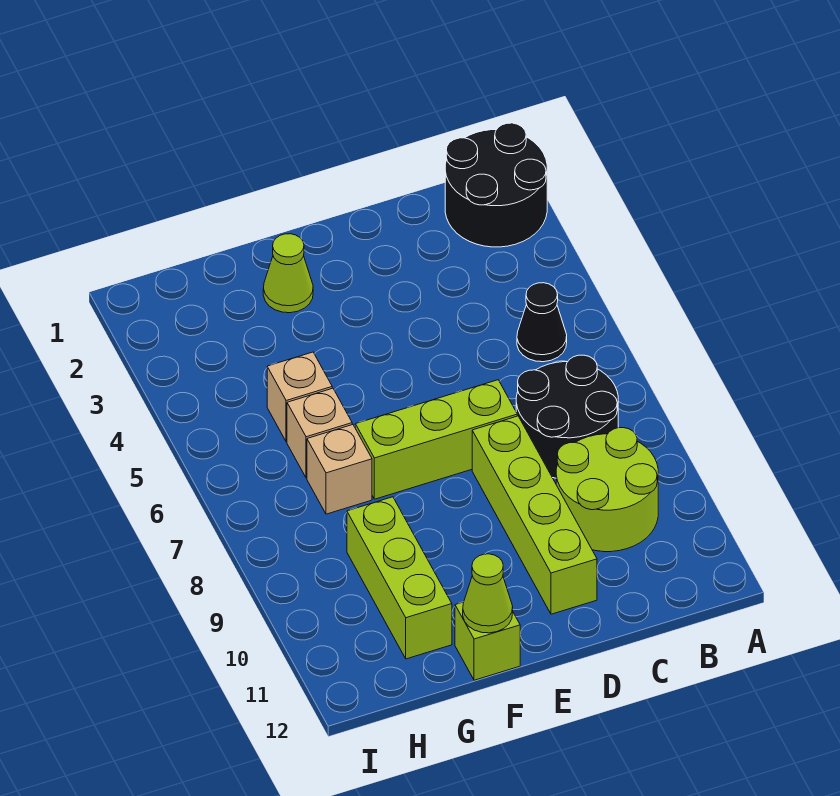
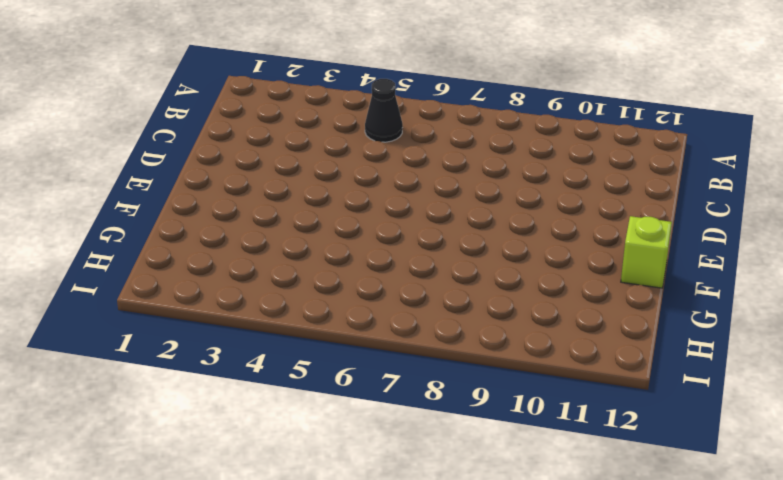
none -> black round brick A1:B2 level 1
none -> black round brick B7:C8 level 1
none -> lime round brick B9:C10 level 1

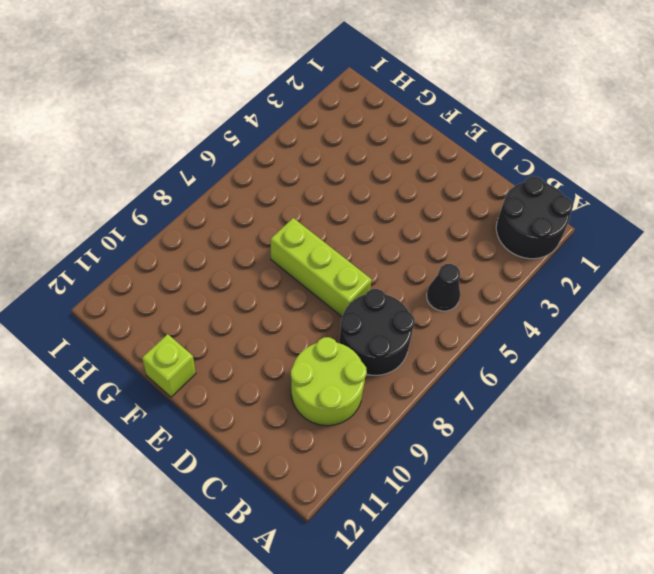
none -> lime brick D8:D11 level 1
none -> lime cone F2 level 1
none -> tan brick G5 level 1

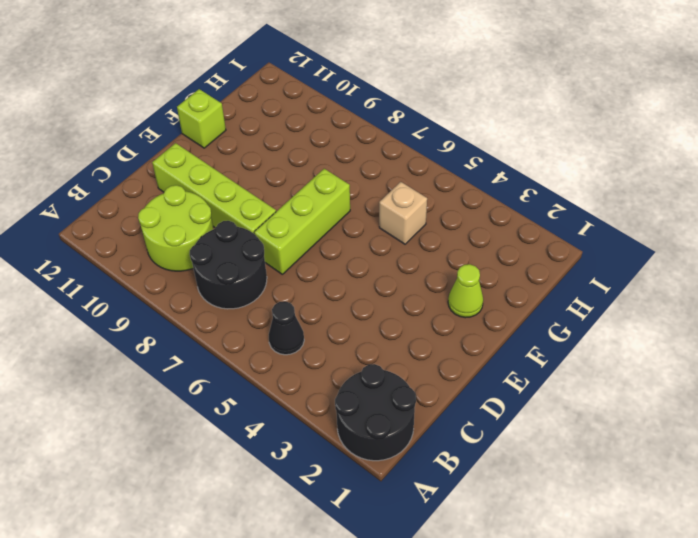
none -> tan brick G6 level 1
none -> tan brick G7 level 1
none -> lime brick G9:G11 level 1

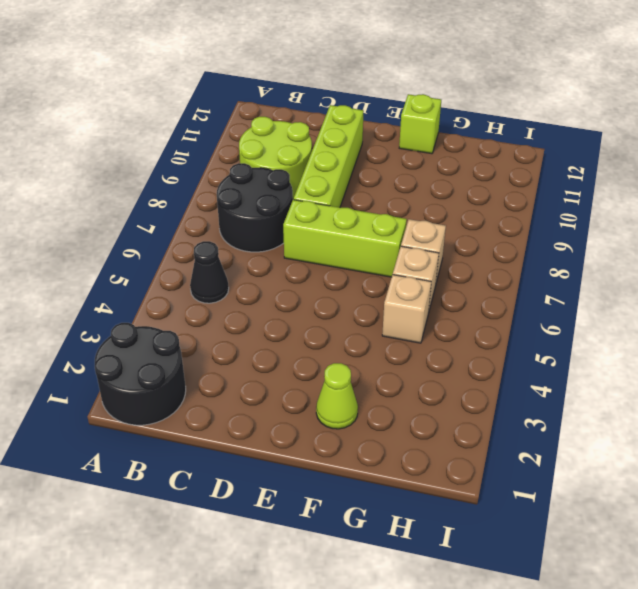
none -> lime brick G9:G11 level 1
none -> lime cone F12 level 2

